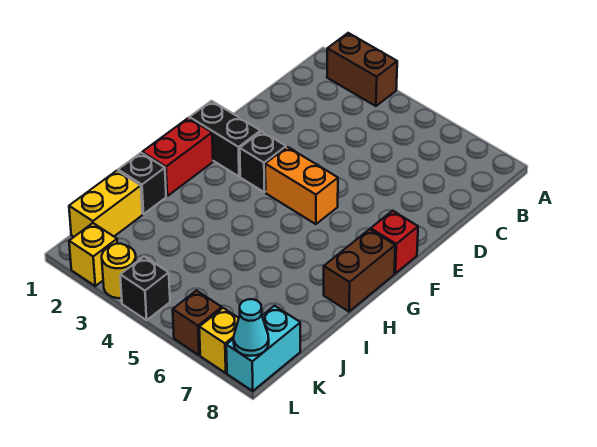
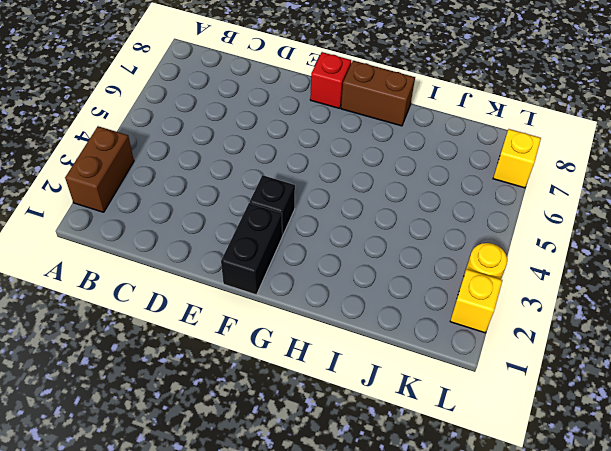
none -> orange brick F4:F5 level 1
none -> red brick G1:H1 level 1
none -> black brick I1 level 1

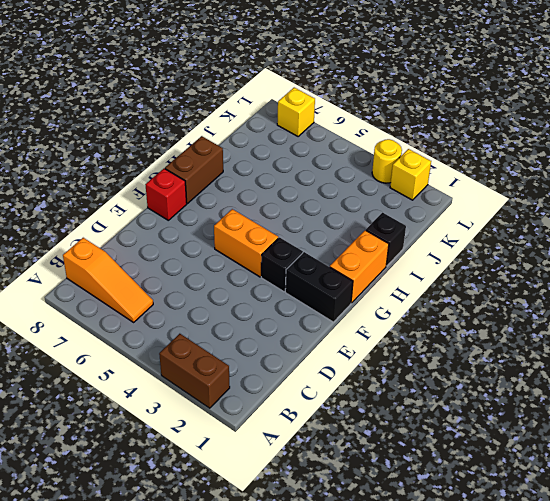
orange slope B6:B8 level 1 top 8 -> none
orange brick G1:H1 level 1 -> red brick G1:H1 level 1
none -> yellow brick J1:K1 level 1
none -> cyan brick K8:L8 level 1
none -> black brick L4 level 1

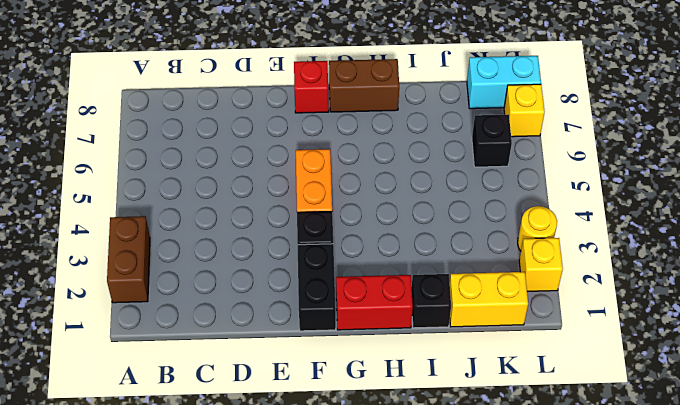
black brick K6 level 1 -> black brick L4 level 1
none -> brown brick L6 level 1
none -> cyan cone L8 level 2

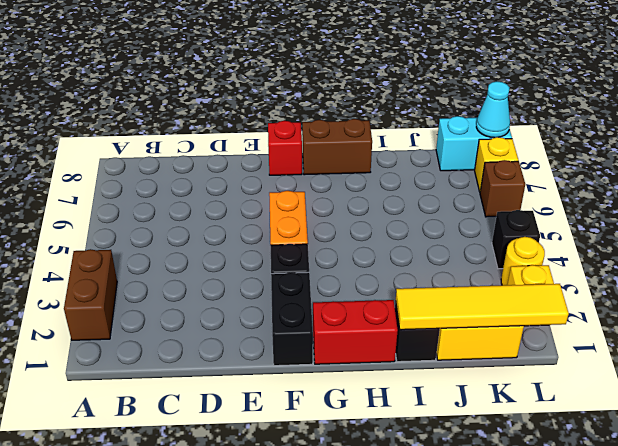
yellow tile I1:L1 level 2 -> none

